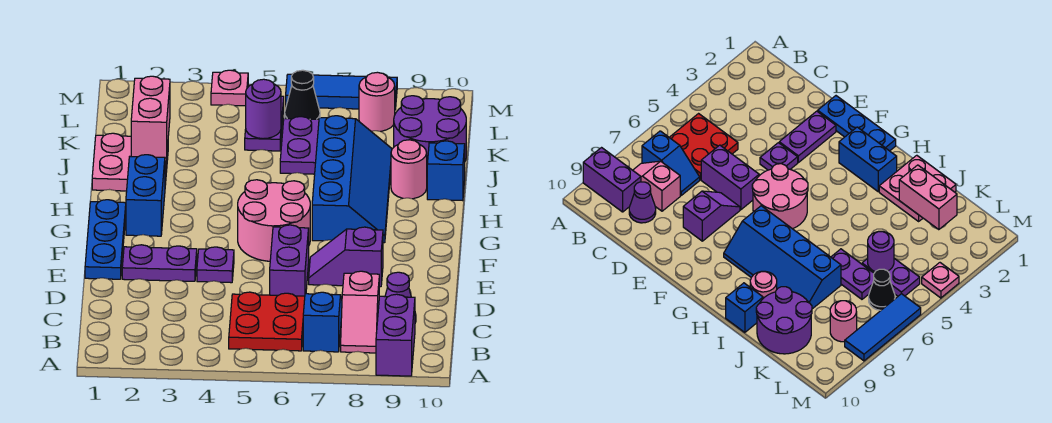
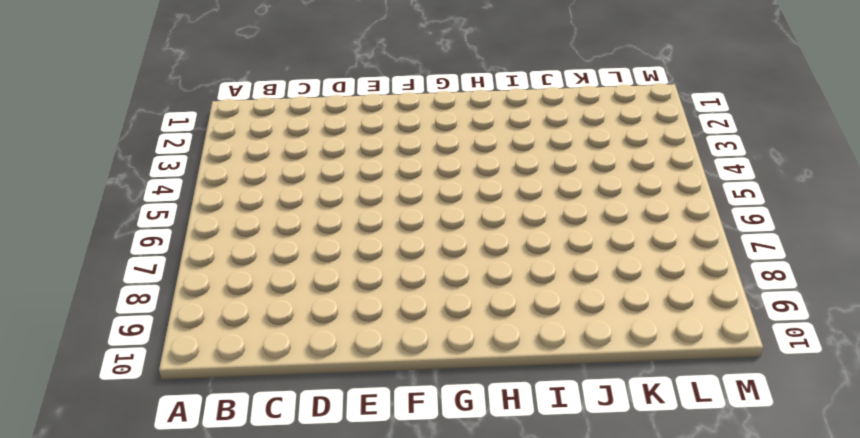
none -> purple brick A9:B9 level 1
none -> red plate B5:C6 level 1
none -> blue slope B7:C7 level 1 top B

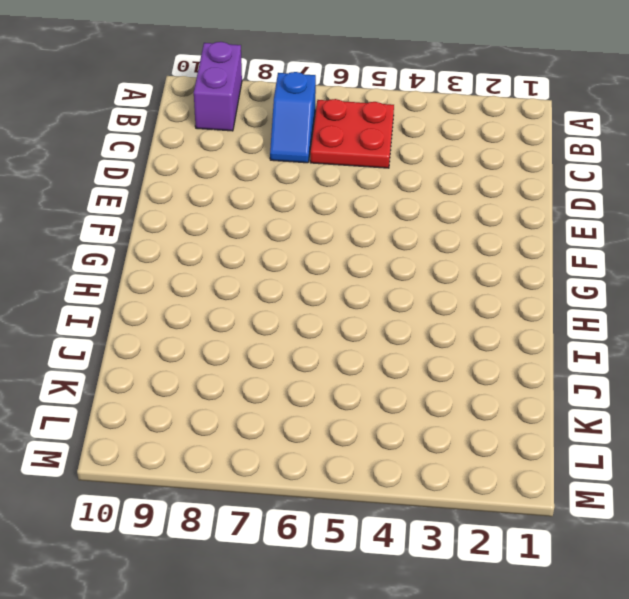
none -> pink slope B8:C8 level 1 top C
none -> purple cone C9 level 1
none -> purple brick D6:E6 level 1

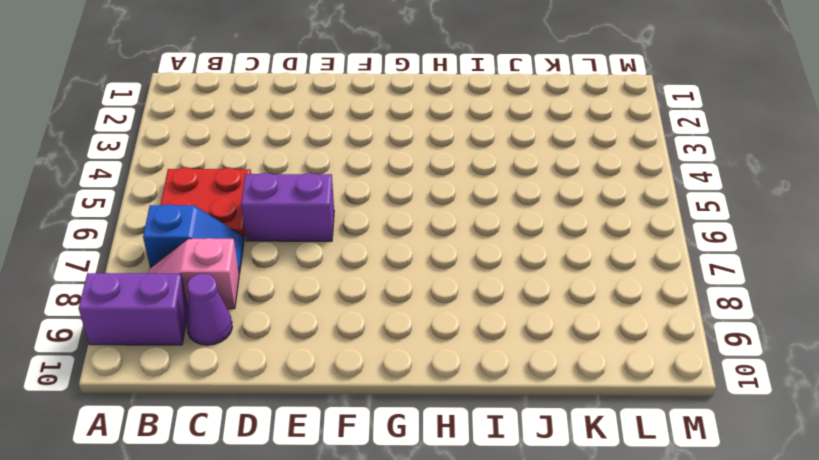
none -> blue plate E1:G1 level 1
none -> purple plate E2:E3 level 1
none -> purple plate E4 level 1

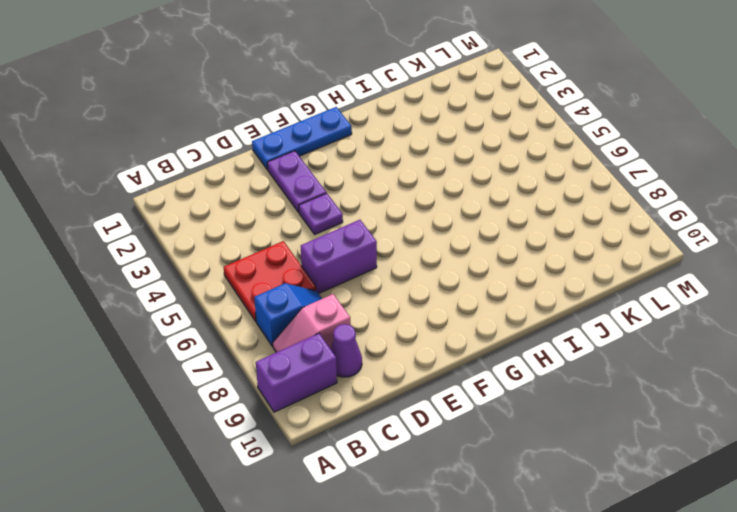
none -> purple slope E7:E8 level 1 top 8
none -> pink round brick F5:G6 level 1
none -> blue brick G2:H2 level 1

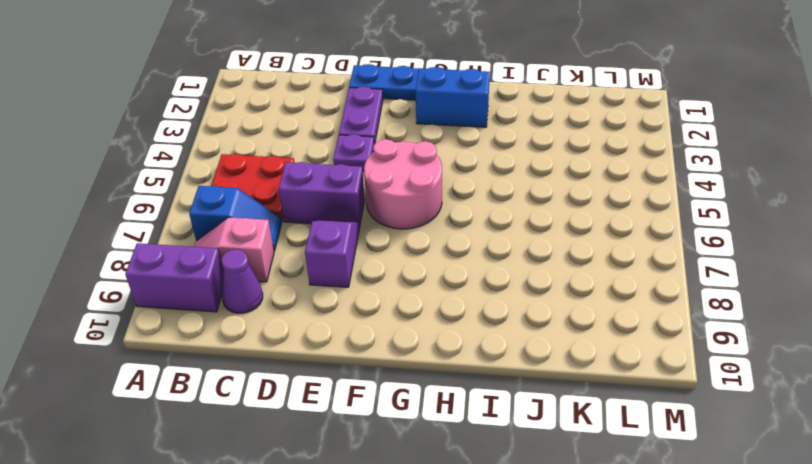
none -> blue slope G7:J8 level 1 top 7
none -> pink plate I1:J2 level 1
none -> pink round brick I9 level 1

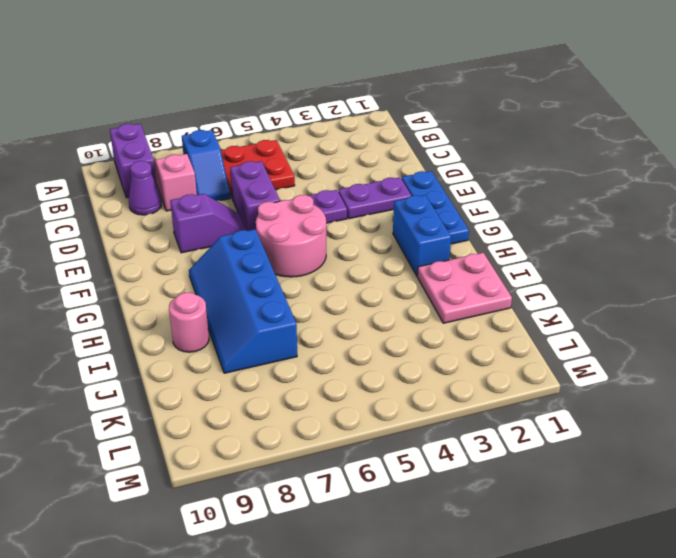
none -> blue brick I10 level 1
none -> purple plate J6:K6 level 1
none -> purple round brick J9:K10 level 1

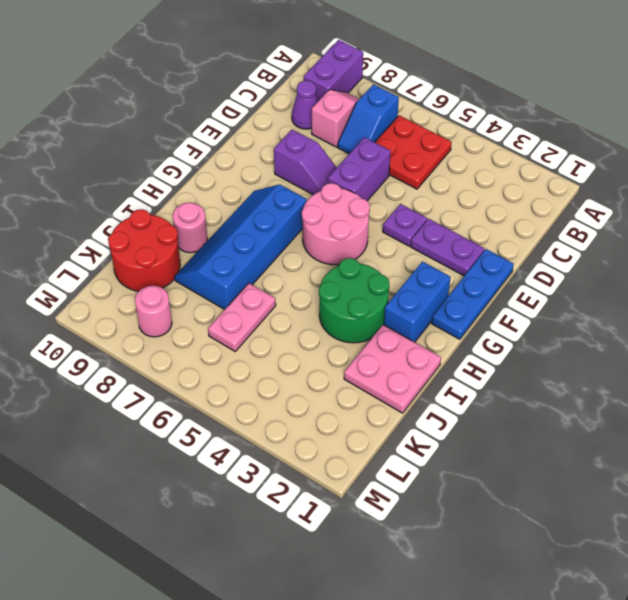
green round brick H3:I4 level 1 -> none
pink plate J6:K6 level 1 -> purple plate J6:K6 level 1
red round brick J9:K10 level 1 -> purple round brick J9:K10 level 1
none -> blue brick I10 level 1
none -> purple plate K5:L5 level 1
none -> black cone L6 level 1

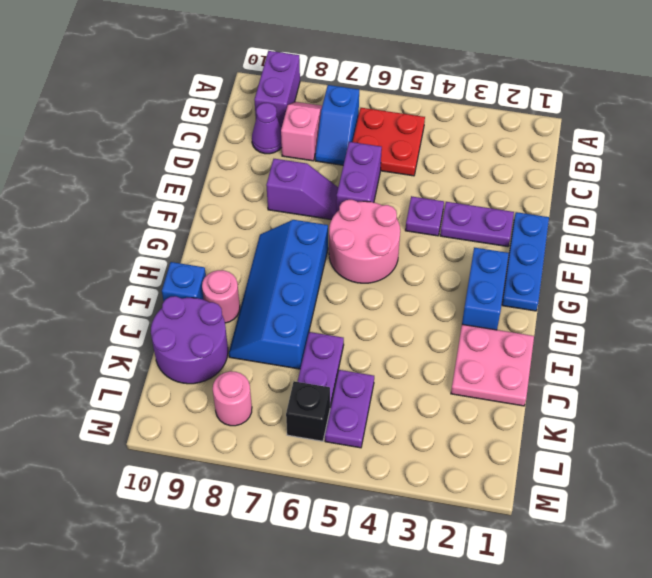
black brick L6 level 1 -> black cone L6 level 1
none -> pink plate M4 level 1
none -> blue tile M6:M8 level 1
none -> pink brick J2:K2 level 2

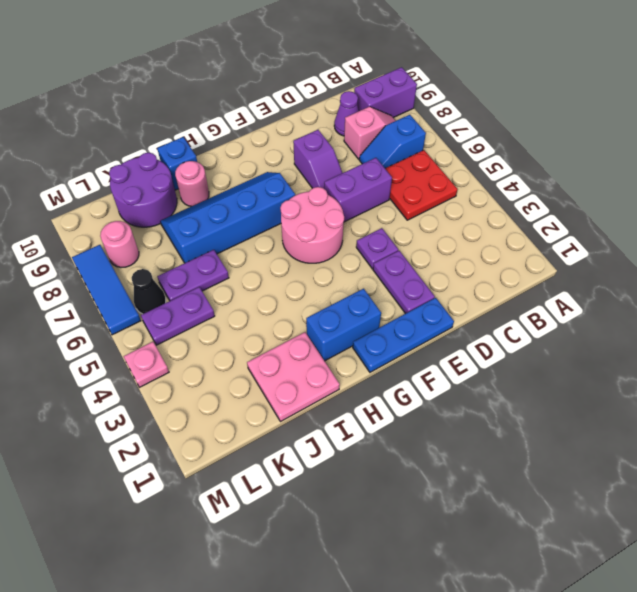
none -> pink brick J2:K2 level 2
none -> purple round brick K5 level 2

